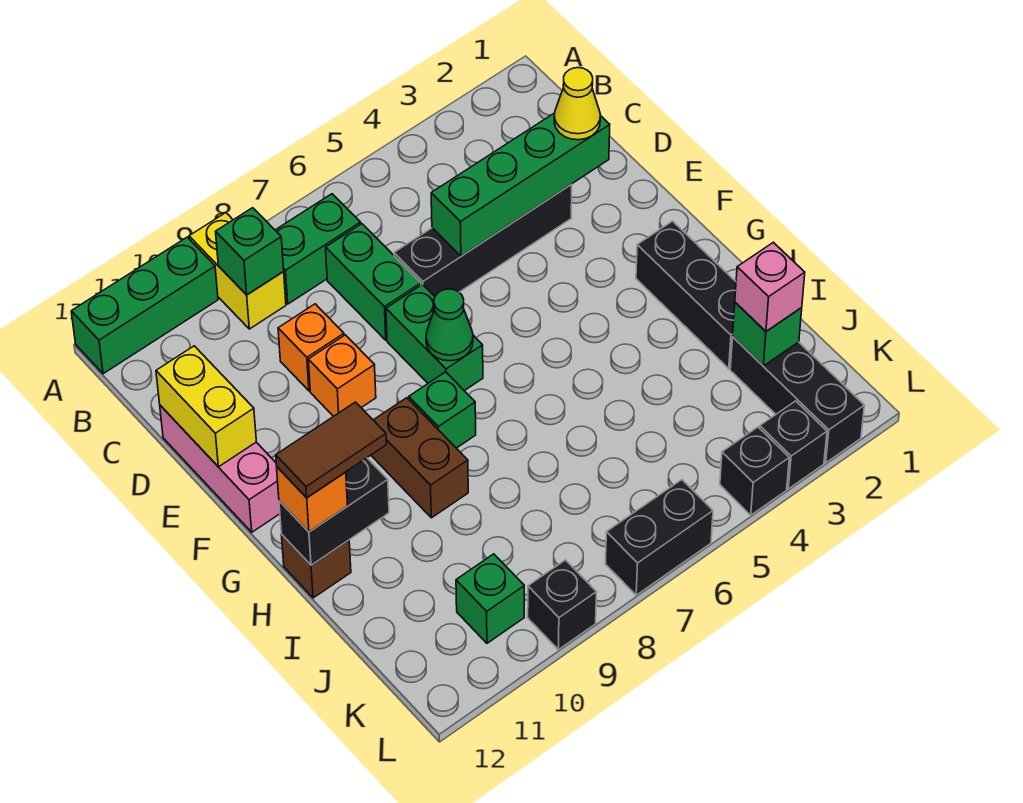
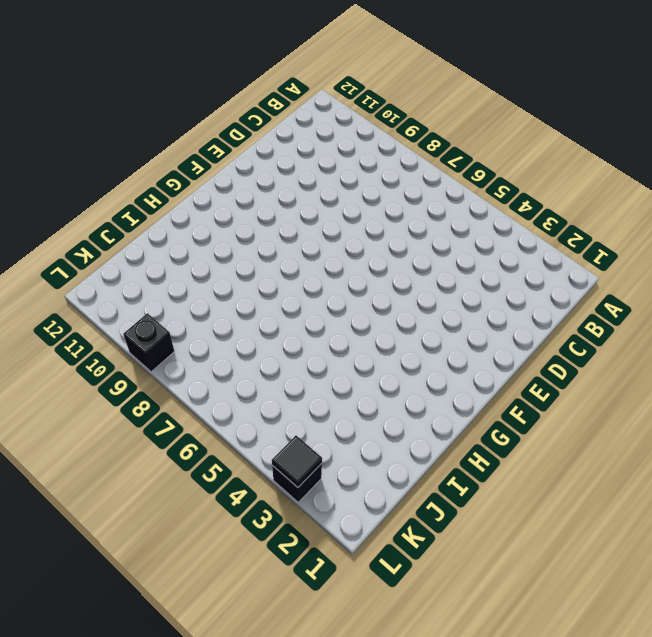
black tile L3 level 2 -> none
none -> yellow brick A9:B9 level 1
none -> green brick A10:A12 level 1
none -> green brick B7:B8 level 1

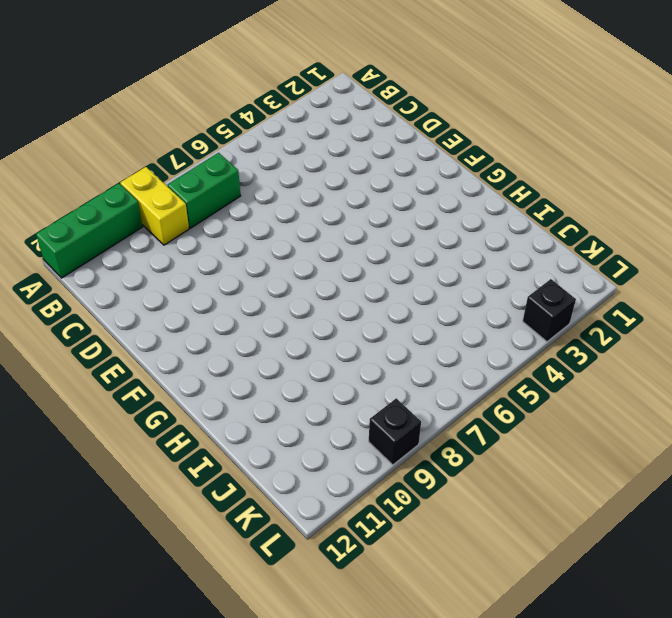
none -> green brick C7:D7 level 1
none -> black brick D3:D6 level 1
none -> orange brick D9 level 1

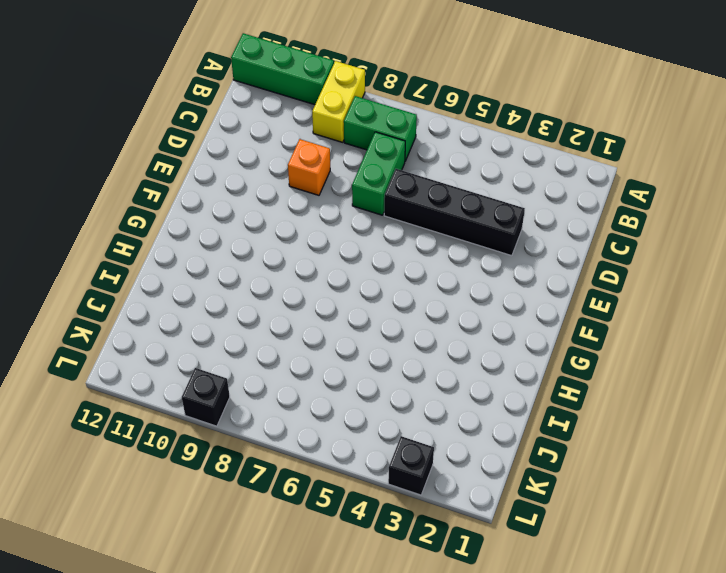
none -> pink brick D12:F12 level 1
none -> green brick E7:F7 level 1
none -> orange brick E9 level 1

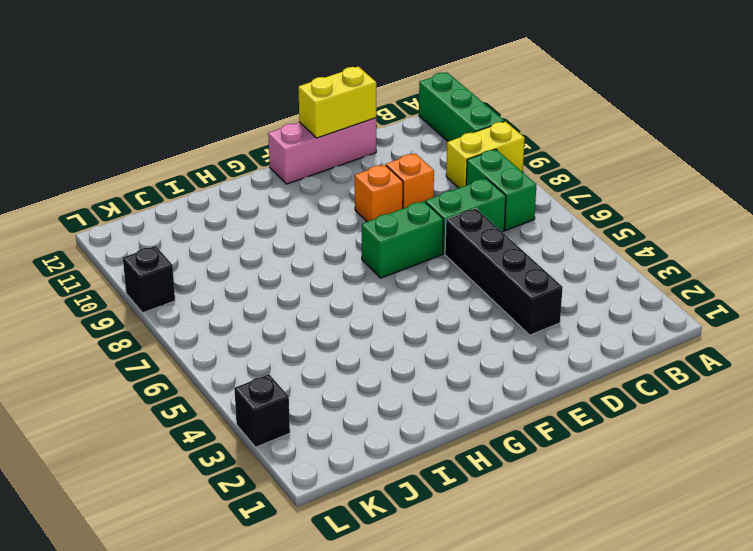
none -> black brick G2:I2 level 1
none -> green brick G8 level 1
none -> brown brick G9:H9 level 1

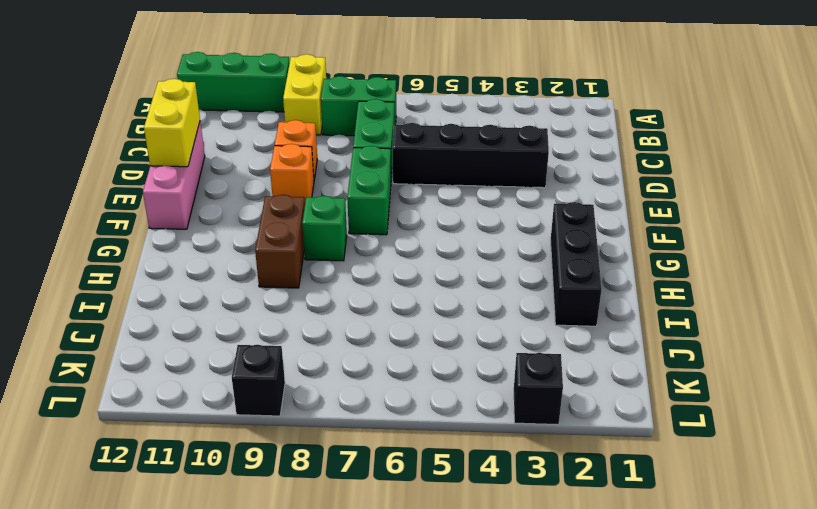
none -> brown brick H12 level 1
none -> black brick J2:L2 level 1
none -> green brick K10 level 1

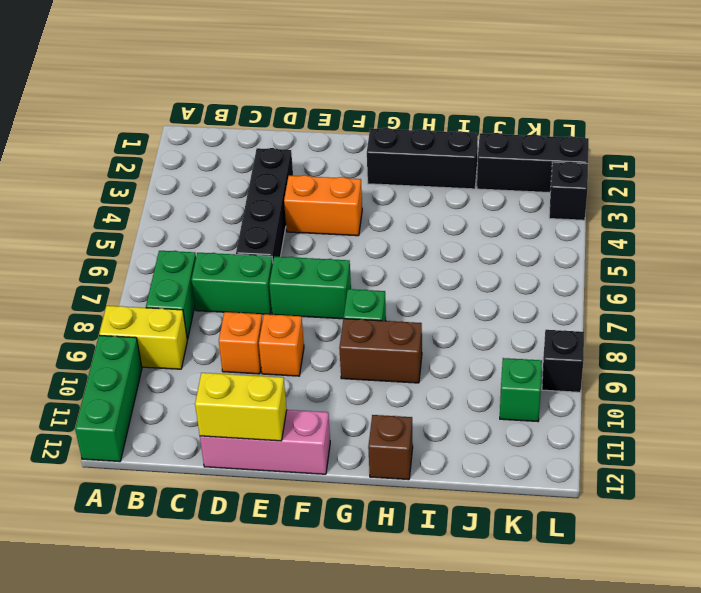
orange brick E4:F4 level 1 -> none
none -> black brick L4 level 1
none -> black brick L6:L7 level 1
none -> green brick B9 level 2

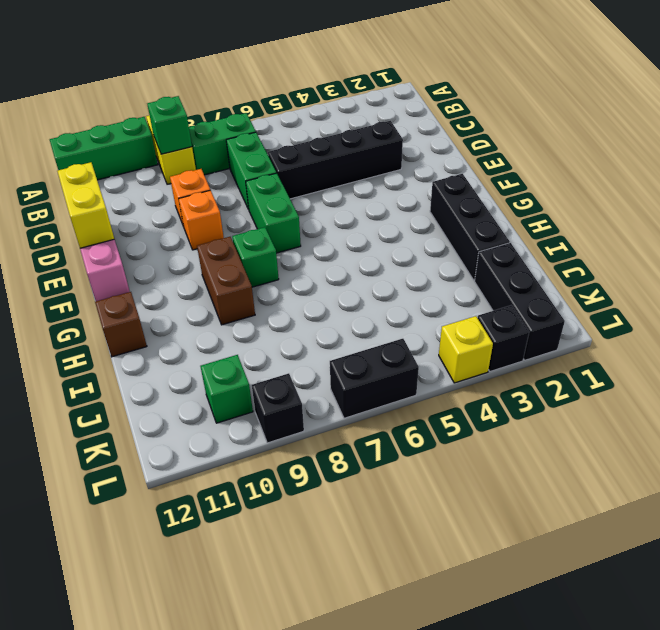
yellow brick L4 level 1 -> black brick L4 level 1
none -> green brick D2:D5 level 2
none -> green cone F7 level 2
none -> black brick H11:H12 level 2

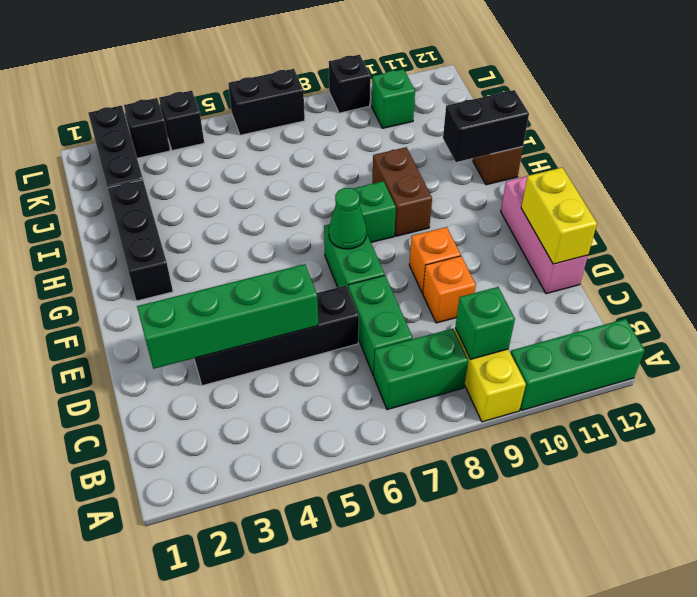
none -> green brick J2 level 2
none -> yellow cone D2 level 3
none -> orange brick H12 level 3

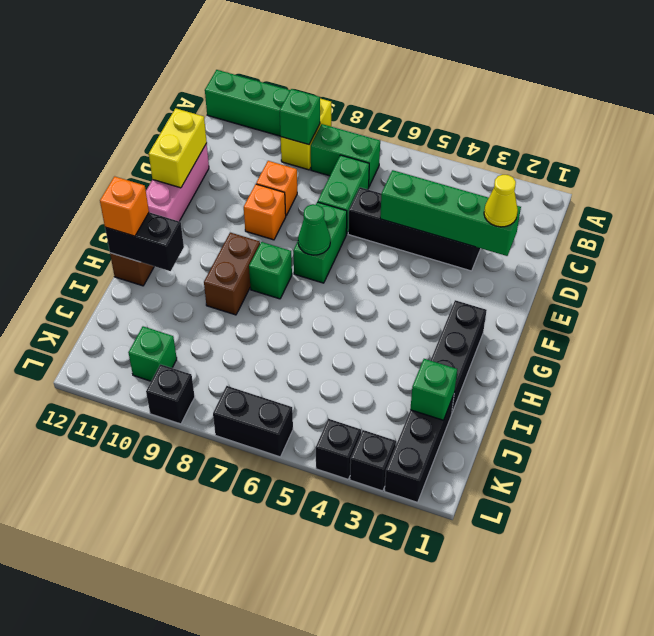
none -> pink brick J2 level 3
none -> brown tile H11:H12 level 4

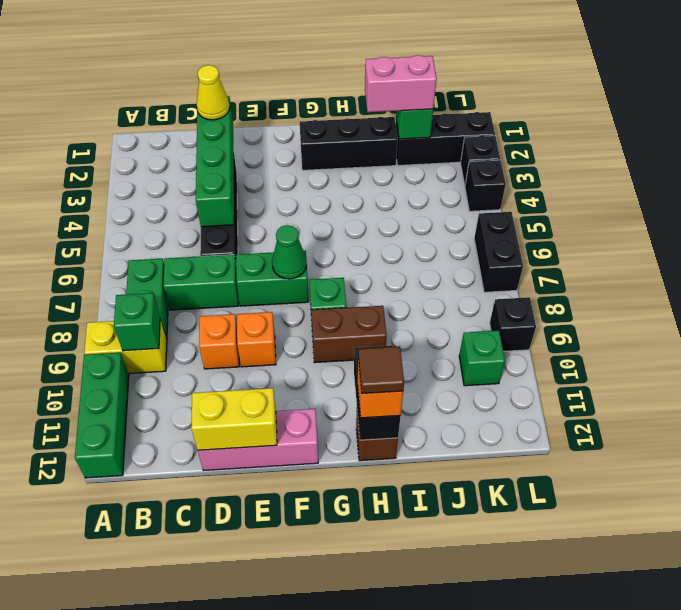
brown tile H12 level 4 -> brown tile H11:H12 level 4
pink brick I2:J2 level 3 -> pink brick J2 level 3

